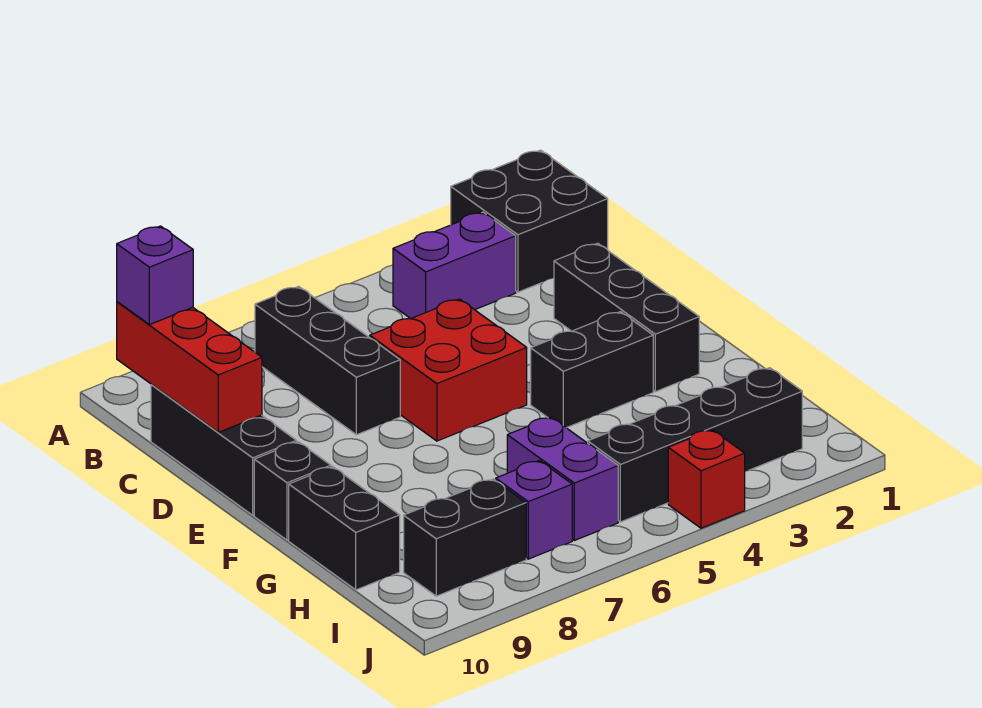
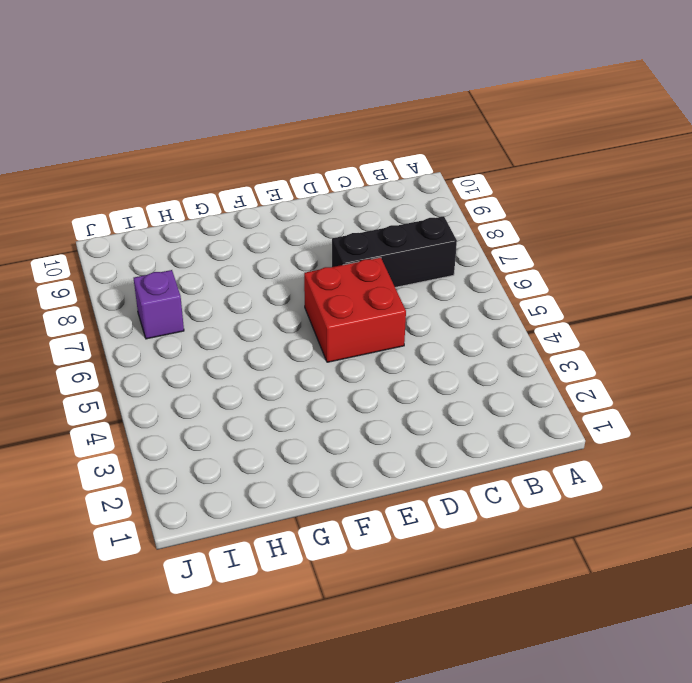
none -> black brick A1:B2 level 1
none -> purple brick B3:B4 level 1
none -> black brick C10:E10 level 1

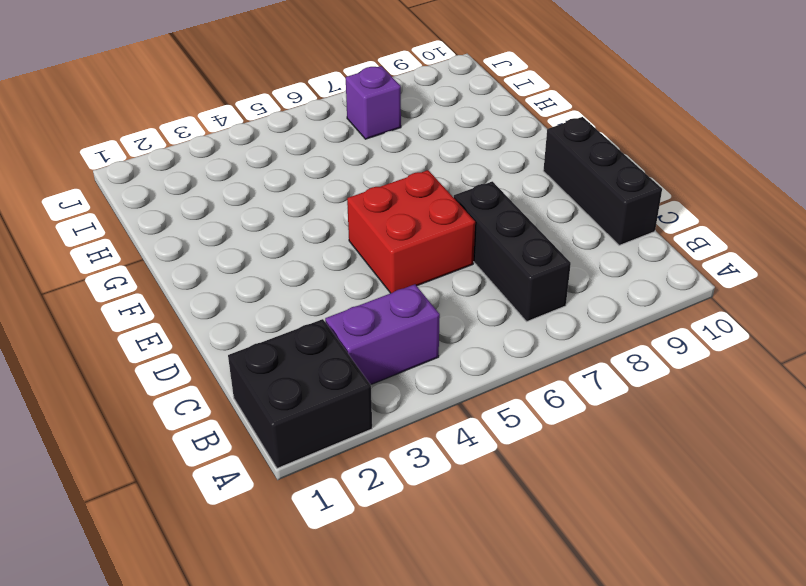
none -> black brick D2:F2 level 1
none -> black brick F3:F4 level 1
none -> black brick F10 level 1

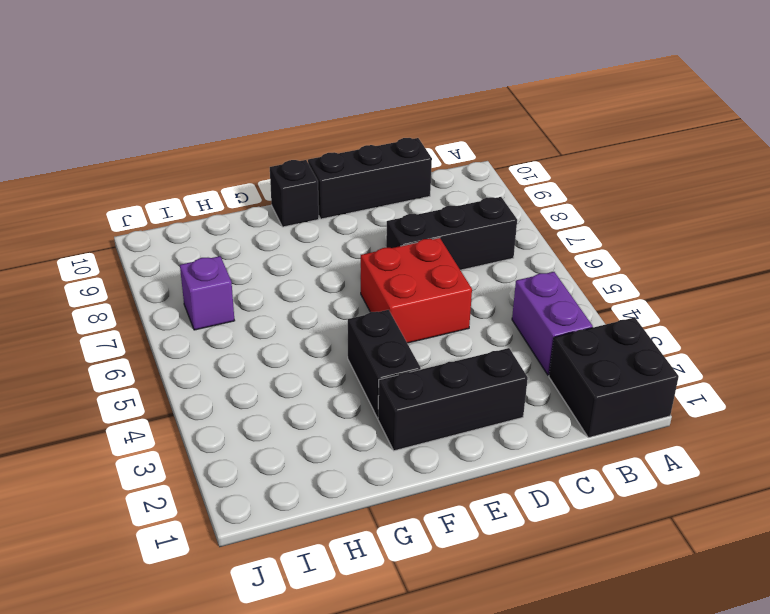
none -> black brick G10:H10 level 1
none -> purple brick H6:I6 level 1
none -> black brick I2:I5 level 1

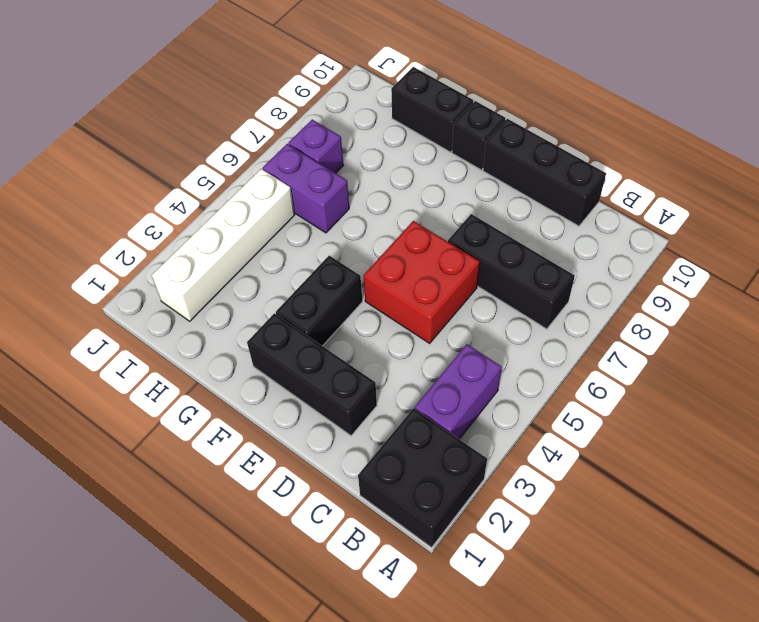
white brick I2:I5 level 1 -> black brick I2:I5 level 1
none -> black brick I8:I9 level 1
none -> red brick J4 level 1
none -> red brick B10:D10 level 2

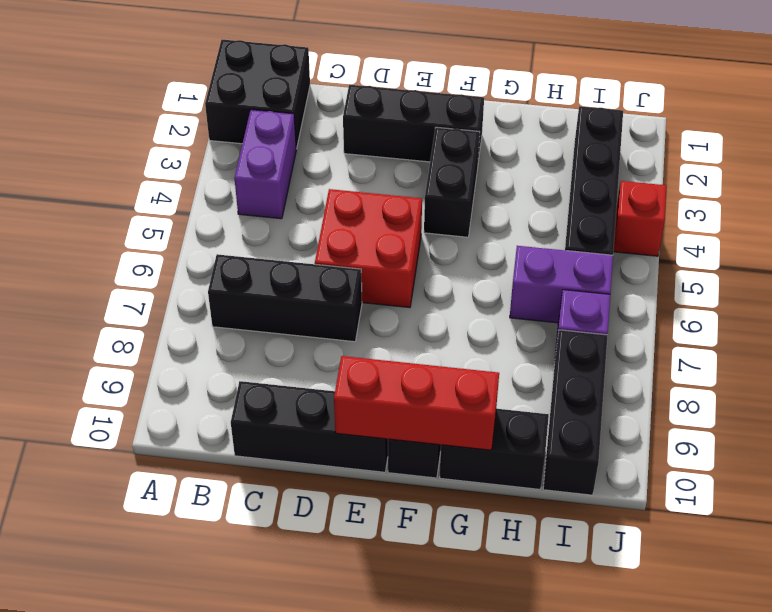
red brick E10:G10 level 2 -> red brick B10:D10 level 2
black brick I8:I10 level 1 -> black brick I8:I9 level 1
none -> purple brick B10 level 3

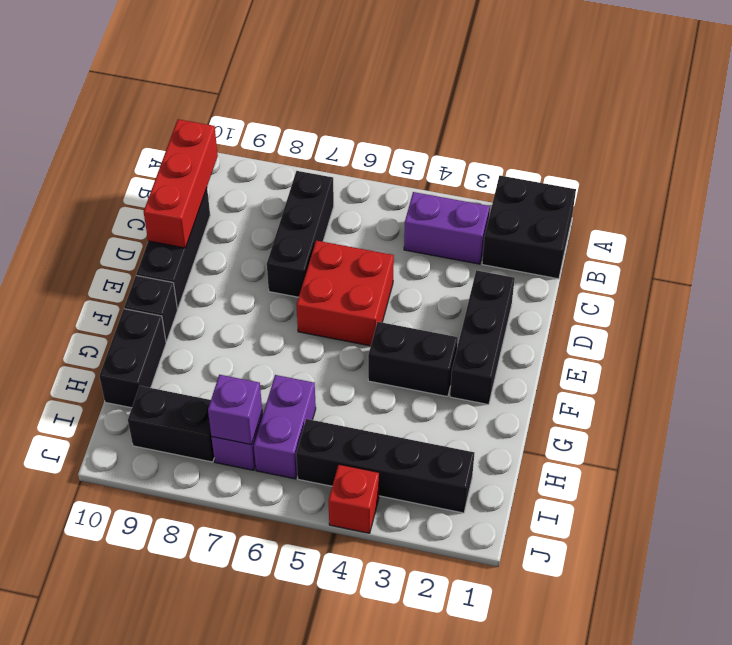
purple brick I7 level 2 -> purple brick B10 level 3

